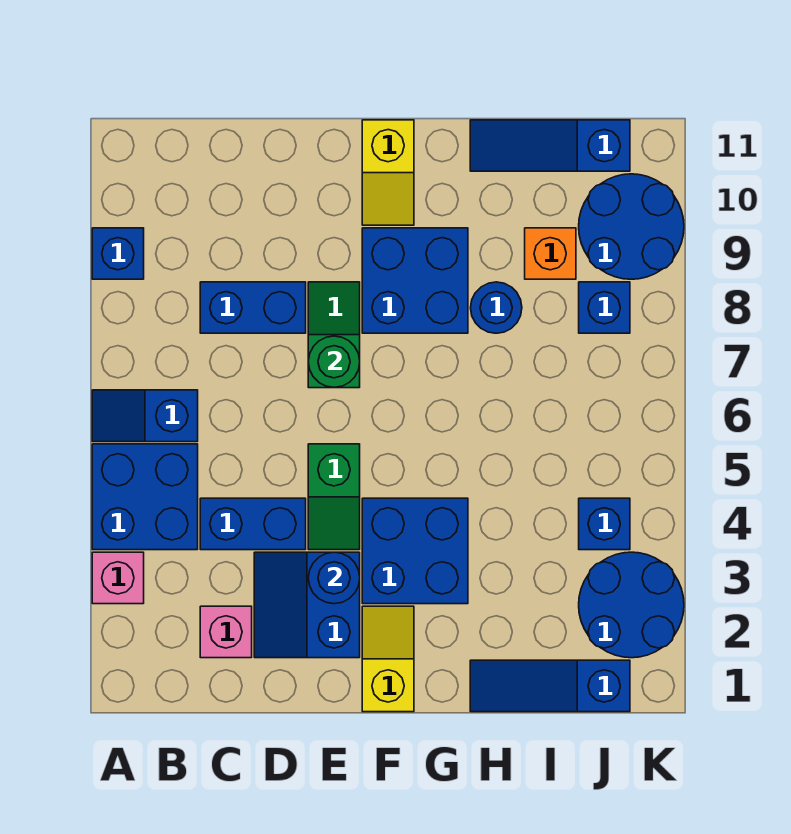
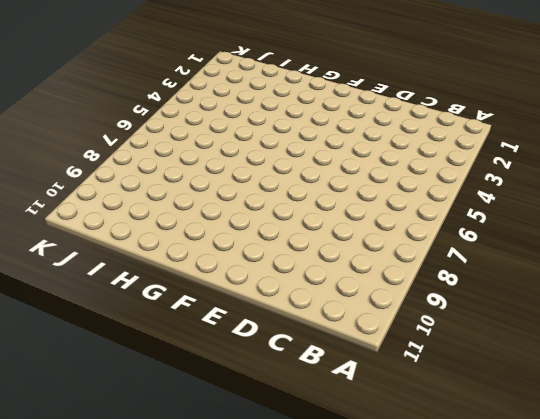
none -> pink brick A3 level 1
none -> blue brick A4:B5 level 1
none -> blue slope A6:B6 level 1 top B

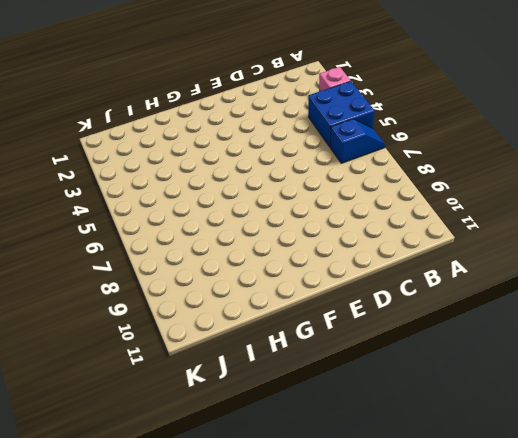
none -> blue brick A9 level 1
none -> pink brick C2 level 1
none -> blue brick C4:D4 level 1

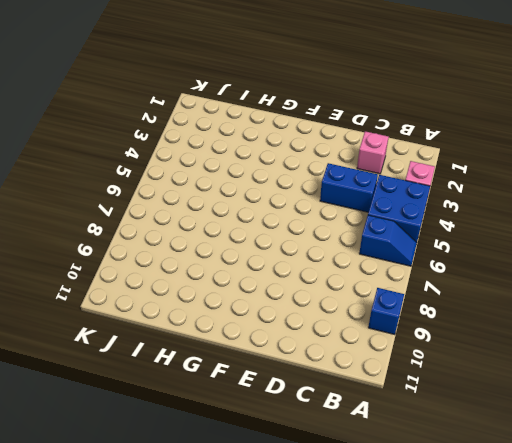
none -> blue brick C8:D8 level 1
none -> blue slope D2:E3 level 1 top E
none -> green slope E4:E5 level 1 top 5

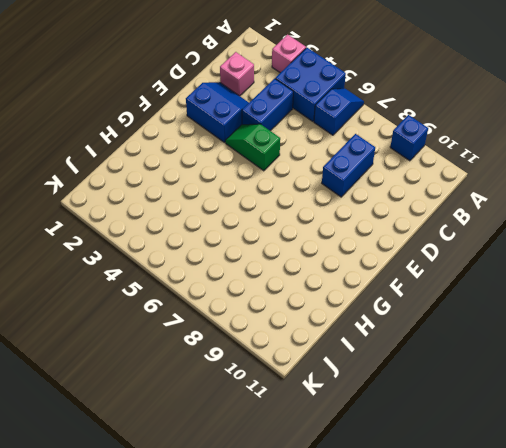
none -> green slope E7:E8 level 1 top 7
none -> yellow slope F1:F2 level 1 top 1
none -> blue brick F3:G4 level 1

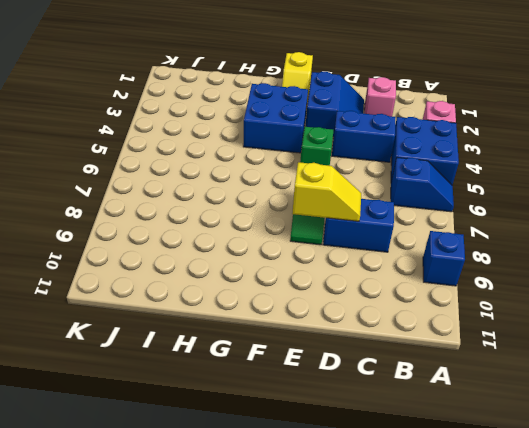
yellow slope D8:E8 level 2 top E -> yellow slope F10:F11 level 1 top 11
none -> blue brick F8:G9 level 1
none -> blue slope H1:J1 level 1 top J
none -> blue round brick H8 level 1

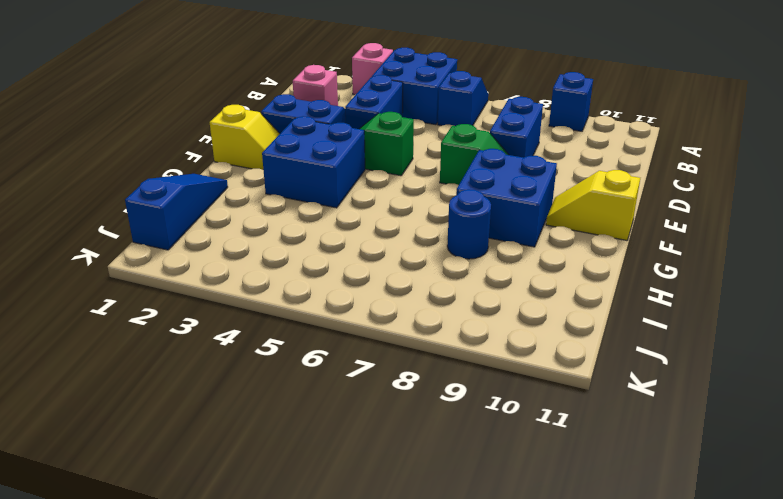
none -> blue slope H11:J11 level 1 top J
none -> orange brick I9 level 1
none -> blue round brick J2:K3 level 1

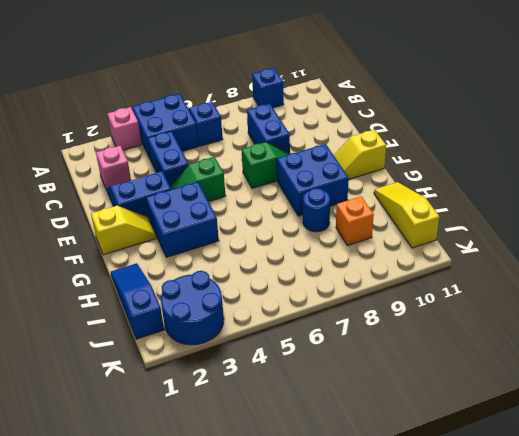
yellow slope H11:J11 level 1 top J -> blue slope H11:J11 level 1 top J
none -> blue brick J4 level 1
none -> blue brick J8 level 1
none -> blue round brick J9:K10 level 1

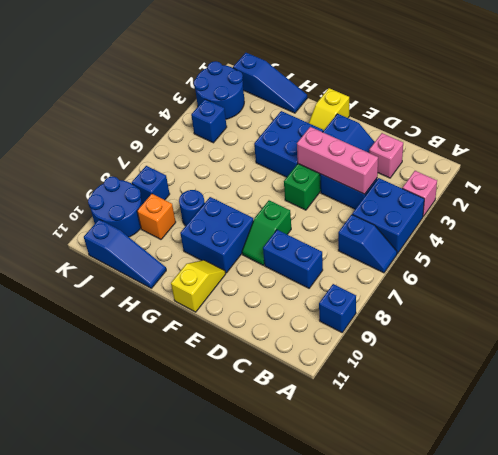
pink brick C4:E4 level 2 -> none
none -> blue round brick E3 level 2
none -> green round brick E7 level 2

